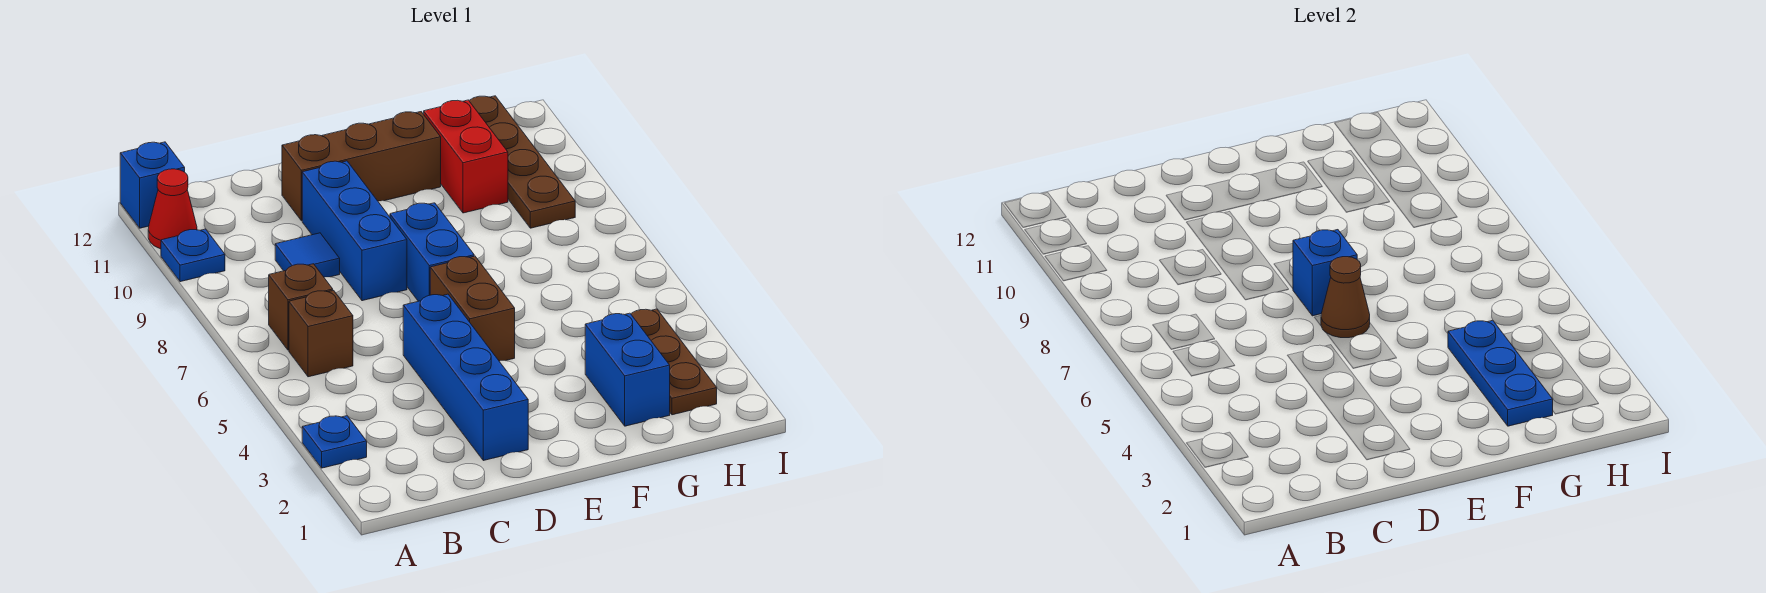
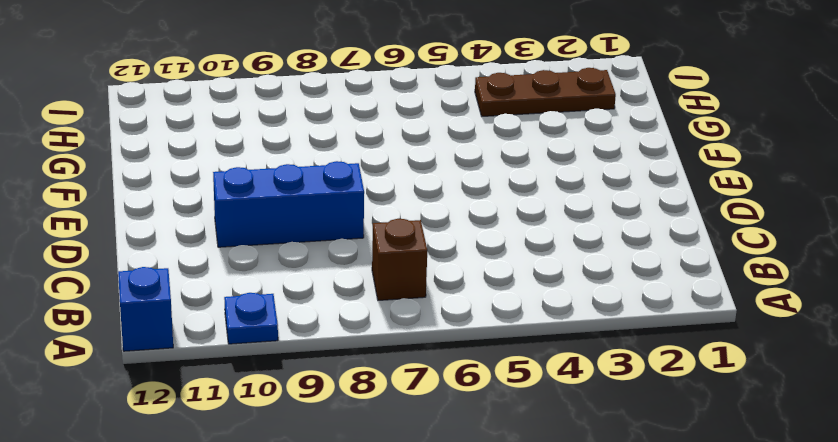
none -> blue plate A3 level 1
none -> red cone A11 level 1
none -> brown brick B6 level 1

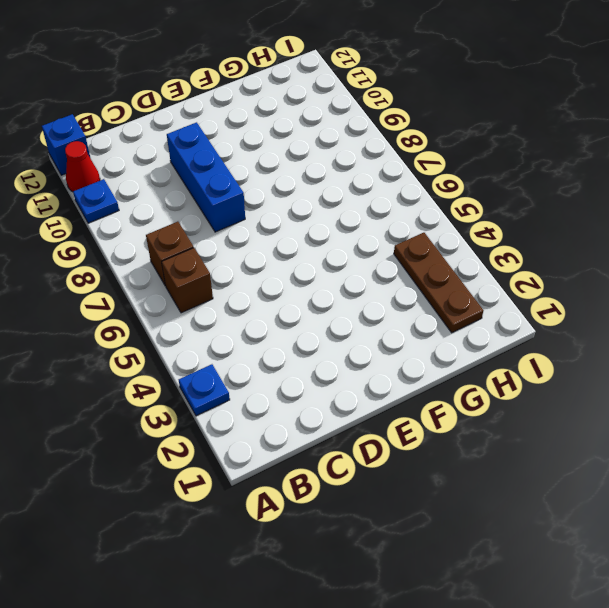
none -> blue tile C9 level 1
none -> blue brick D2:D5 level 1
none -> brown brick D11:F11 level 1

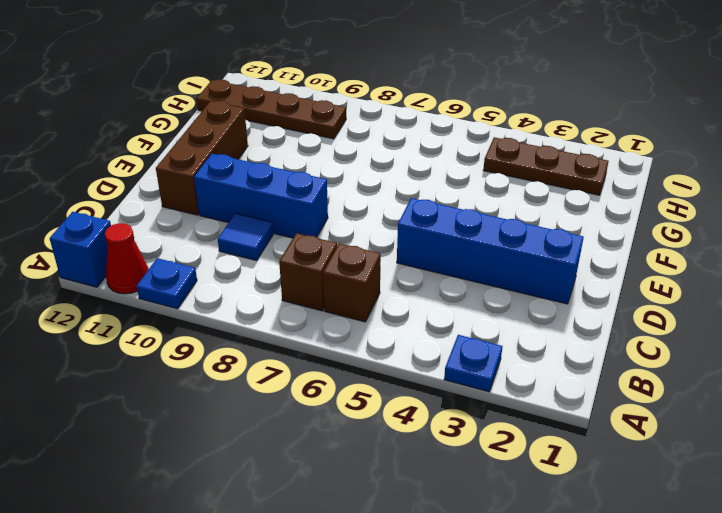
none -> brown brick E5:E6 level 1
none -> blue brick E7:E8 level 1
none -> blue brick G2:G3 level 1

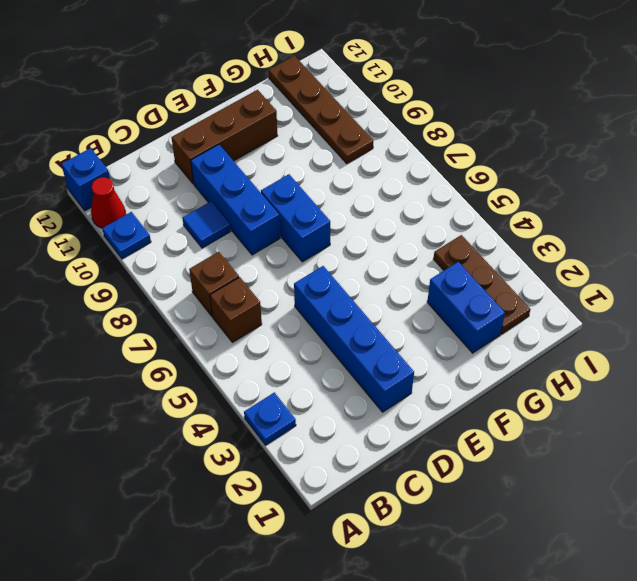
none -> brown brick E5:E6 level 1
none -> red brick G10:G11 level 1
none -> brown cone E6 level 2

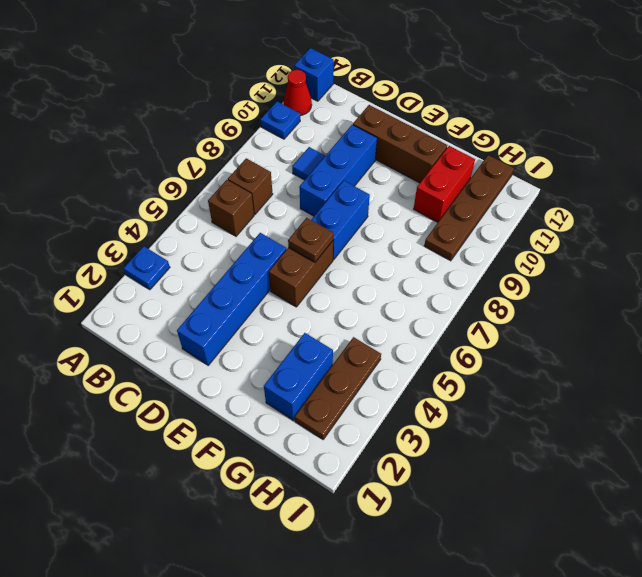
brown plate E6 level 2 -> brown cone E6 level 2
none -> blue brick E7 level 2
none -> blue plate G2:G4 level 2

